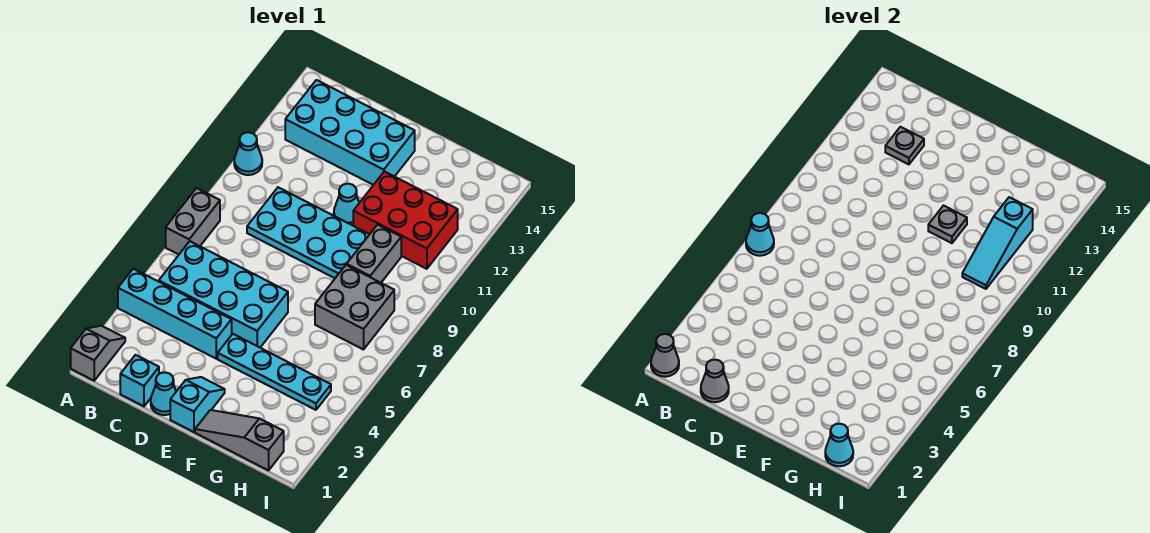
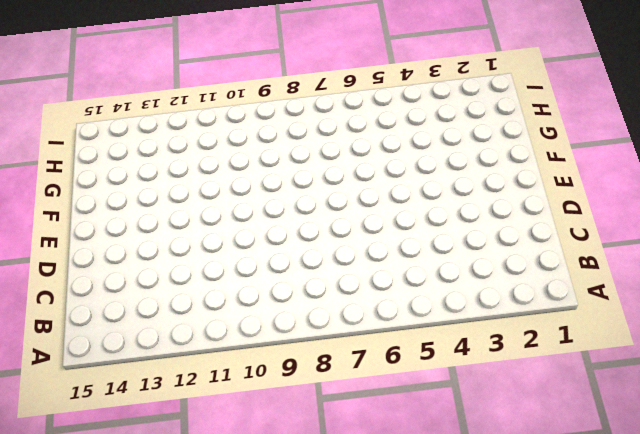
none -> grey slope A1:A2 level 1 top 1
none -> cyan brick A4:D4 level 1
none -> grey brick A7:A8 level 1

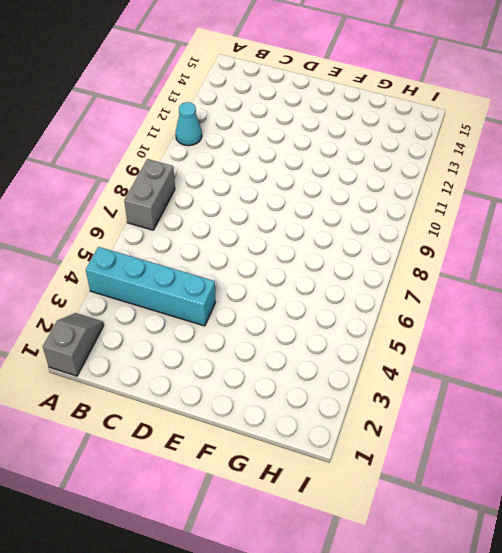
none -> cyan brick B5:E6 level 1
none -> cyan brick B13:E14 level 1
none -> cyan brick C1 level 1

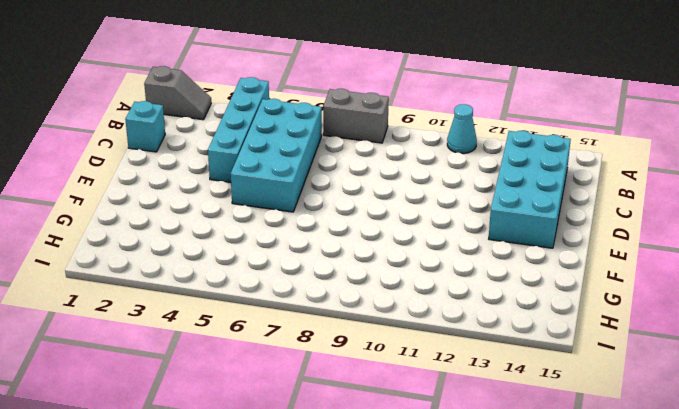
none -> cyan plate C9:F10 level 1
none -> cyan cone D1 level 1
none -> cyan slope E1:E2 level 1 top 1

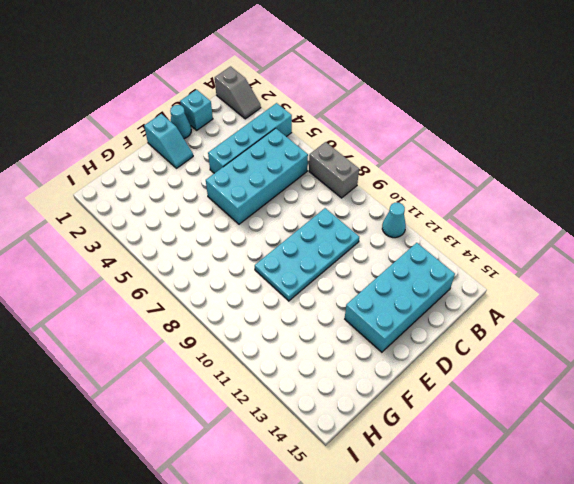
none -> cyan plate E4:H4 level 1
none -> cyan cone E11 level 1
none -> grey slope F1:H1 level 1 top H

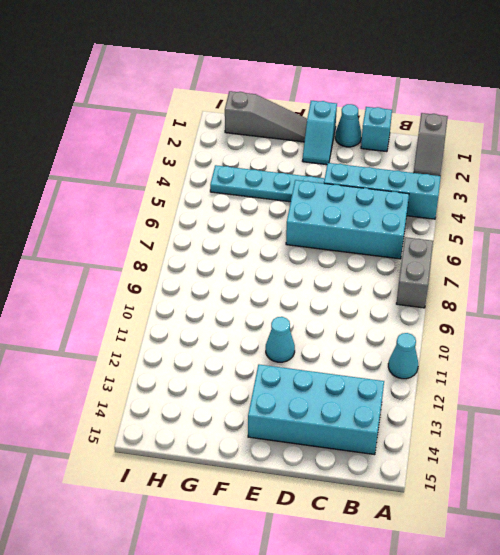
none -> cyan plate C9:F10 level 1
none -> red brick F11:H12 level 1
none -> grey brick G7:H8 level 1

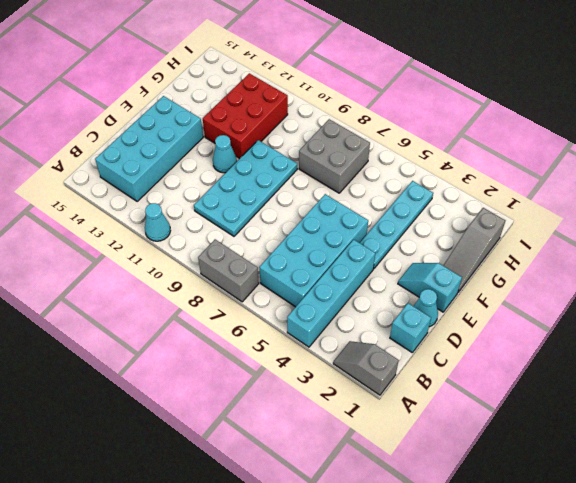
none -> grey brick G9:G10 level 1
none -> grey cone A1 level 2
none -> cyan cone A7 level 2

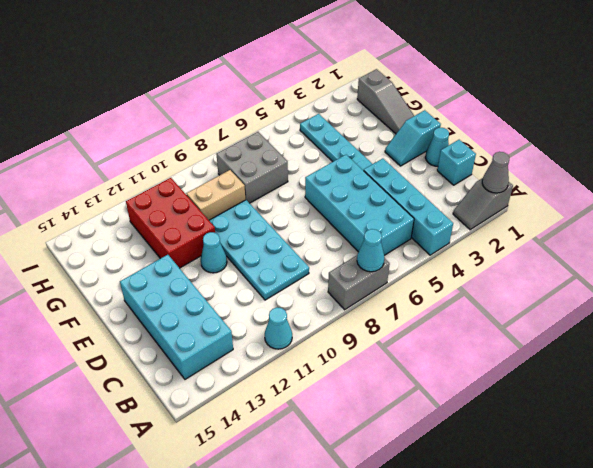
tan brick G9:G10 level 1 -> grey brick G9:G10 level 1
none -> grey cone C1 level 2
none -> grey plate C13 level 2
none -> grey plate F11 level 2

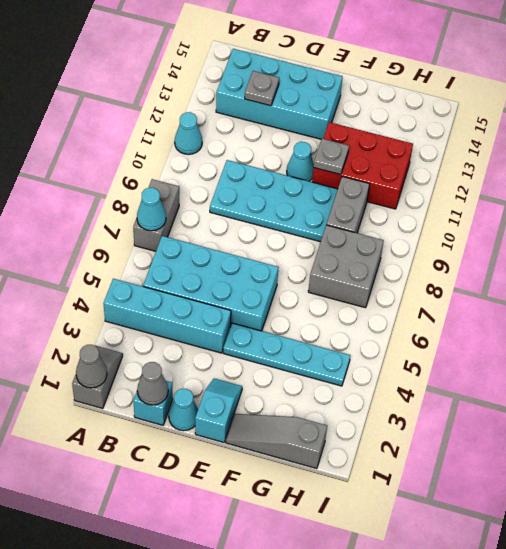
none -> cyan cone H1 level 2
none -> cyan slope H10:H12 level 2 top 12

